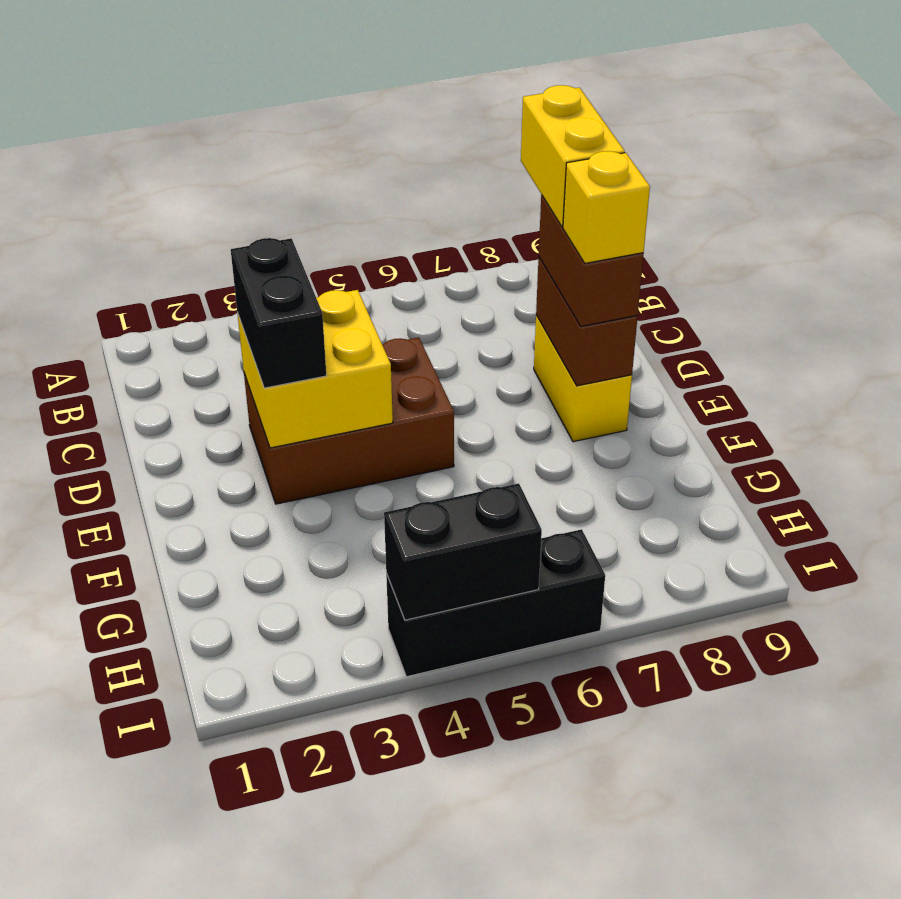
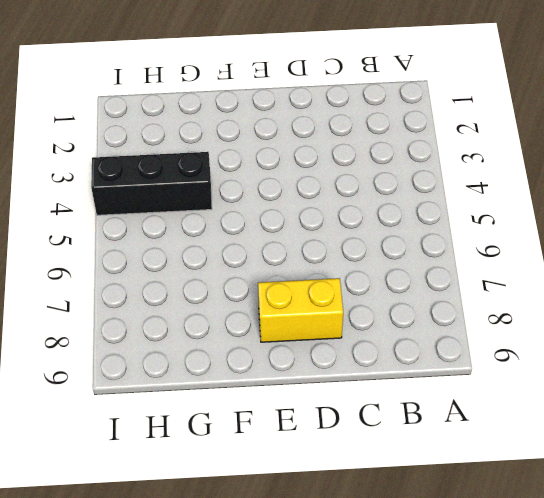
black brick G4:I4 level 1 -> black brick I4:I6 level 1
none -> brown brick D3:E5 level 1
none -> yellow brick D3:E4 level 2

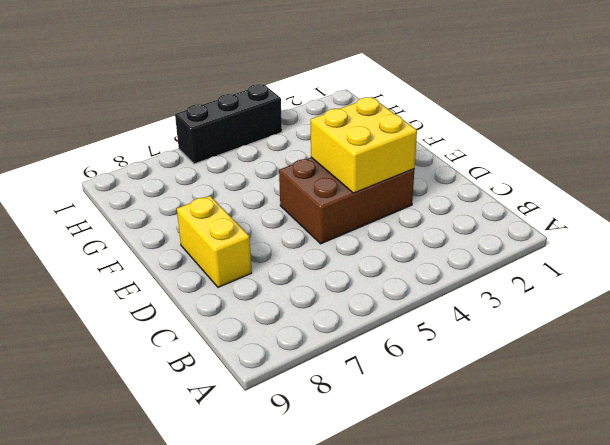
none -> brown brick D8:E8 level 2
none -> black brick I4:I5 level 2

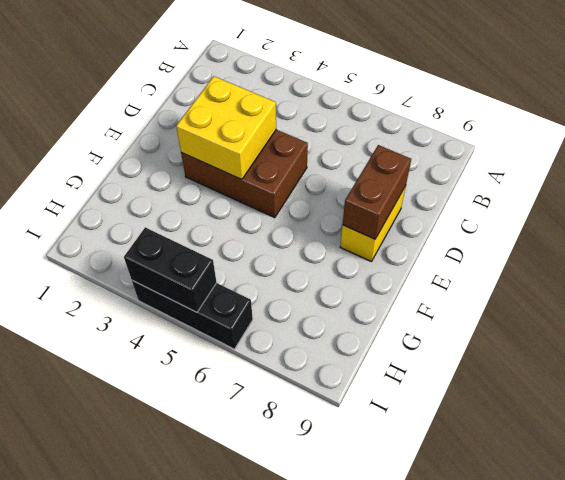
none -> black brick D3:E3 level 3
none -> brown brick D8:E8 level 3

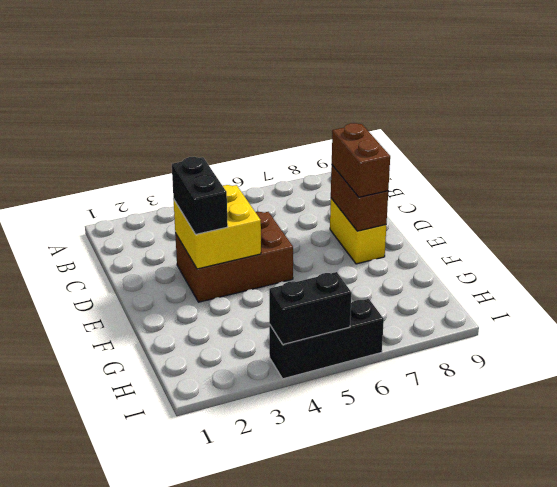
none -> yellow brick C8:D8 level 4
none -> yellow brick E8 level 4

